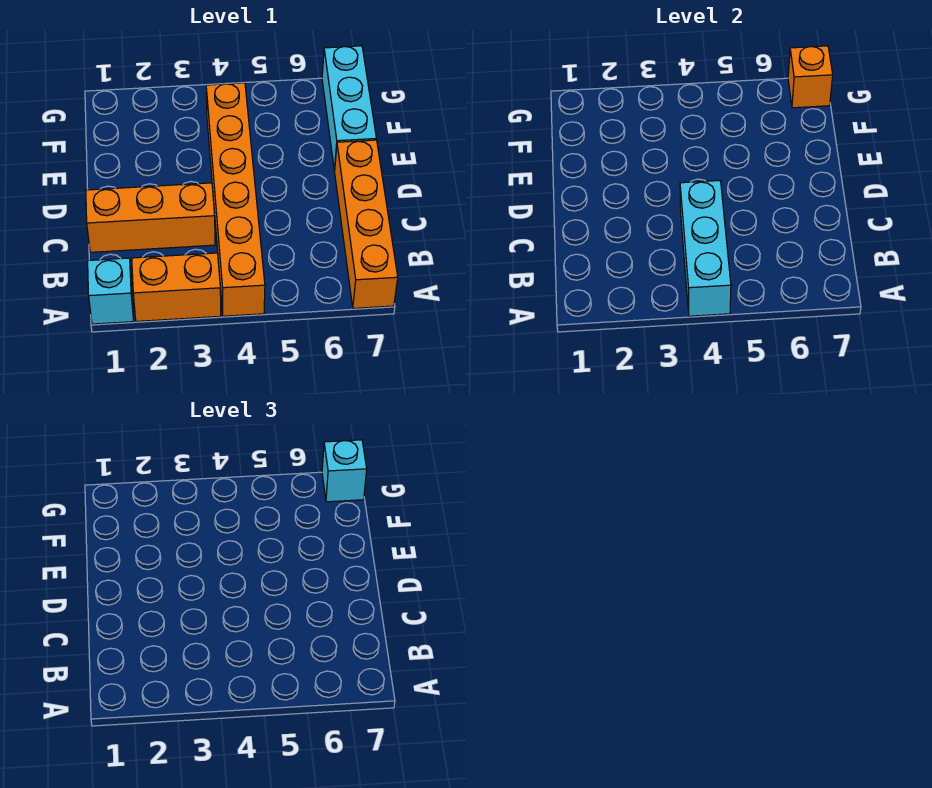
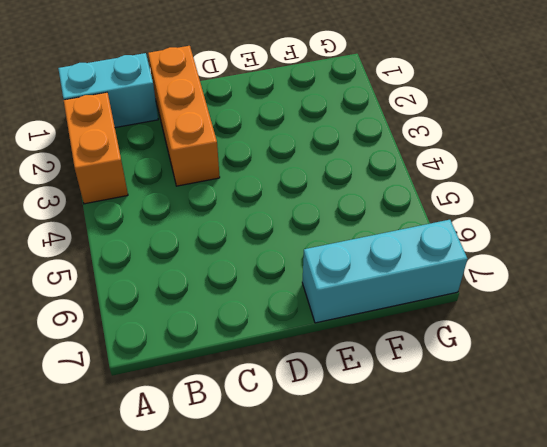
cyan brick A1:B1 level 1 -> cyan brick A1 level 1
none -> orange brick A4:F4 level 1
none -> orange brick A7:D7 level 1

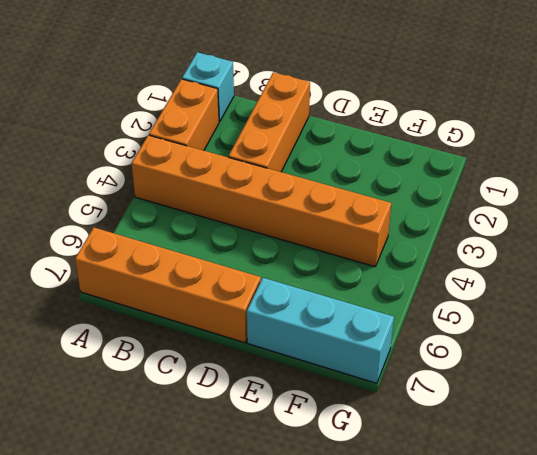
none -> cyan brick A4:C4 level 2
none -> orange brick G7 level 2

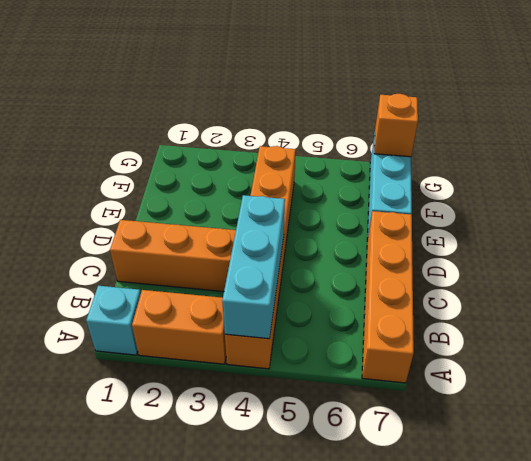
none -> cyan brick G7 level 3

